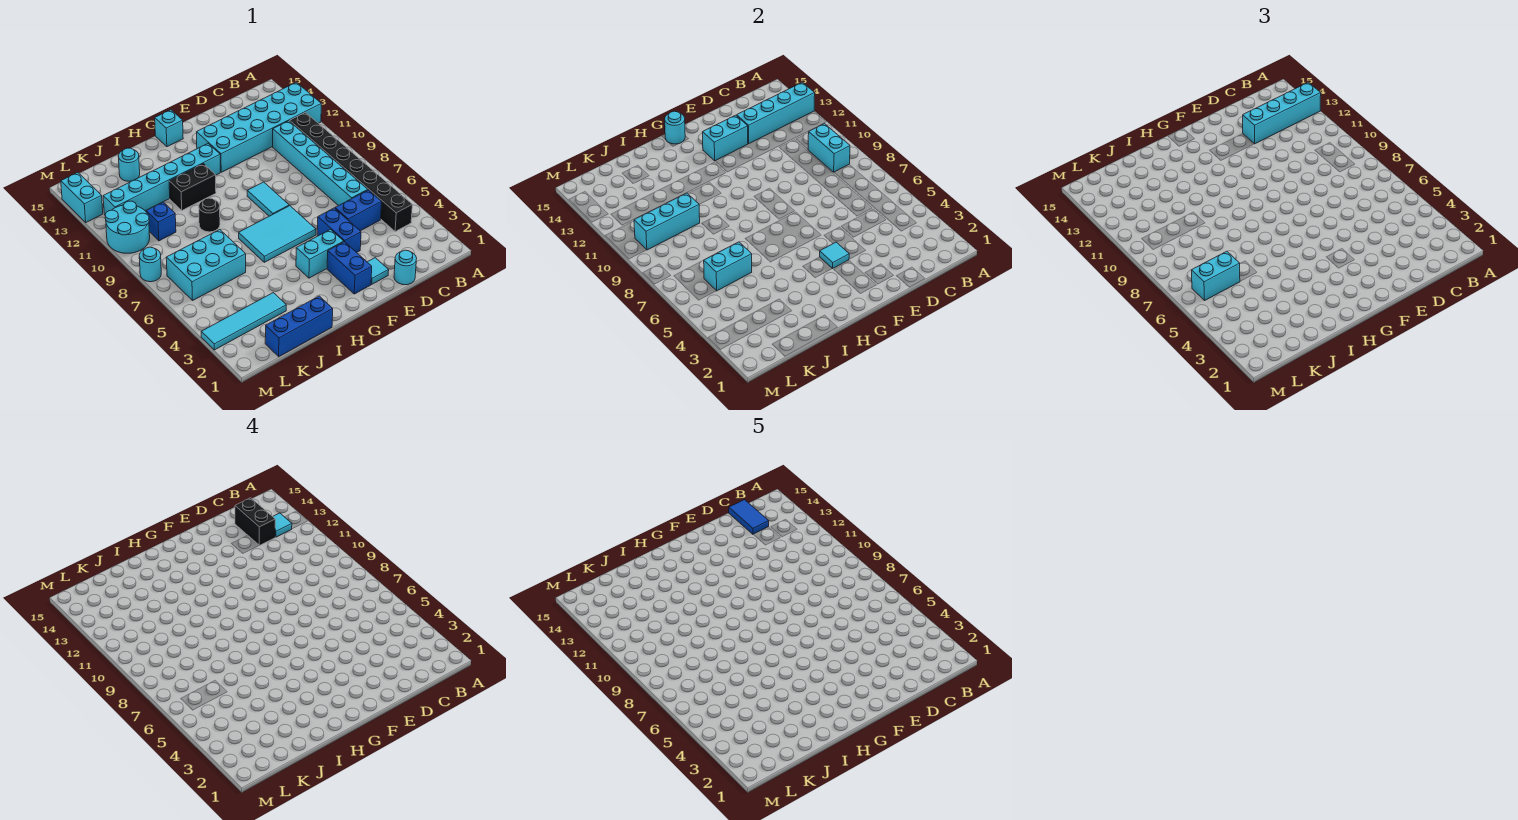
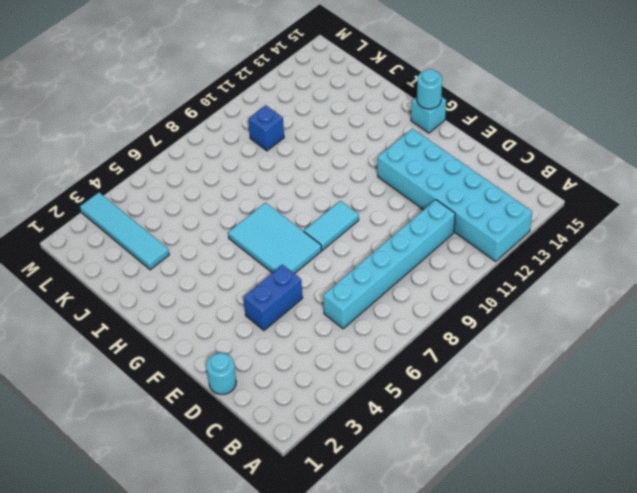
none -> black brick B4:B11 level 1
none -> blue brick C5:D5 level 1
none -> cyan tile E2 level 1
none -> blue brick F2:F3 level 1

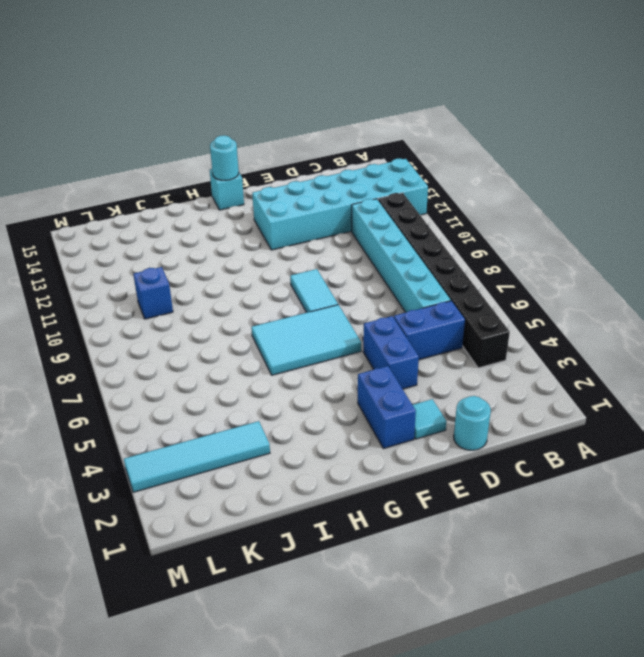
none -> cyan brick F4:G4 level 1
none -> cyan brick G12:L12 level 1
none -> black brick H11:I11 level 1
none -> blue brick I1:K1 level 1

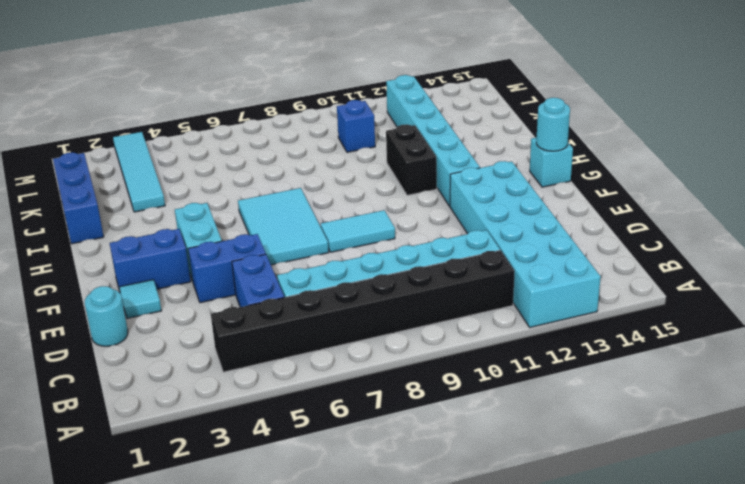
none -> black round brick I9 level 1
none -> cyan brick J6:L7 level 1
none -> cyan round brick J14 level 1
none -> cyan round brick L10:M11 level 1

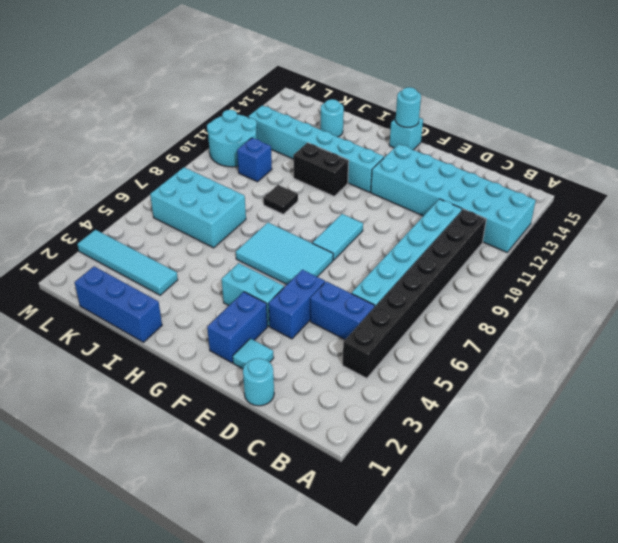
black tile I9 level 1 -> black round brick I9 level 1
none -> cyan round brick M8 level 1
none -> cyan brick M13:M14 level 1
none -> cyan brick A13:D13 level 2
none -> cyan brick B9:B10 level 2

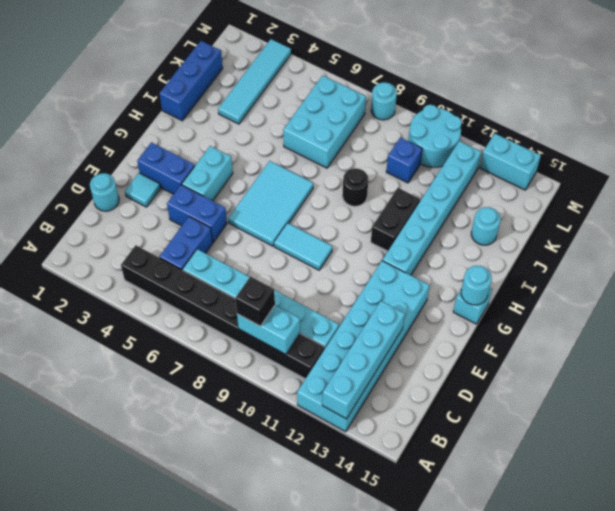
black brick B9 level 3 -> none
none -> cyan brick E13:F13 level 2
none -> cyan tile F4 level 2
none -> cyan brick J6:K6 level 2
none -> cyan brick J10:L10 level 2

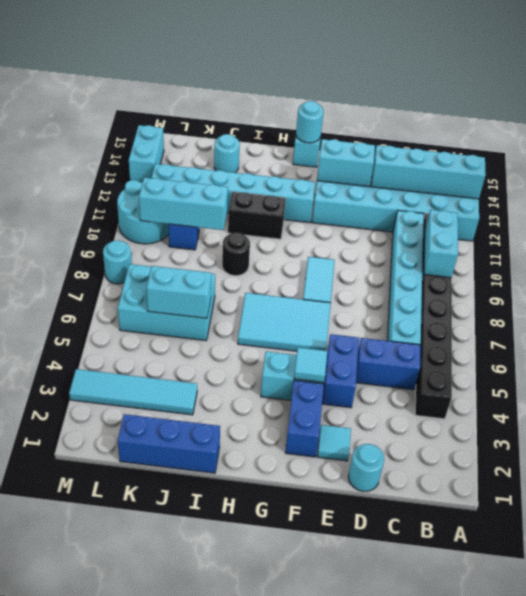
none -> cyan brick A13:D13 level 3
none -> cyan brick K6:L6 level 3
none -> cyan tile B13 level 4
none -> black brick C13:C14 level 4

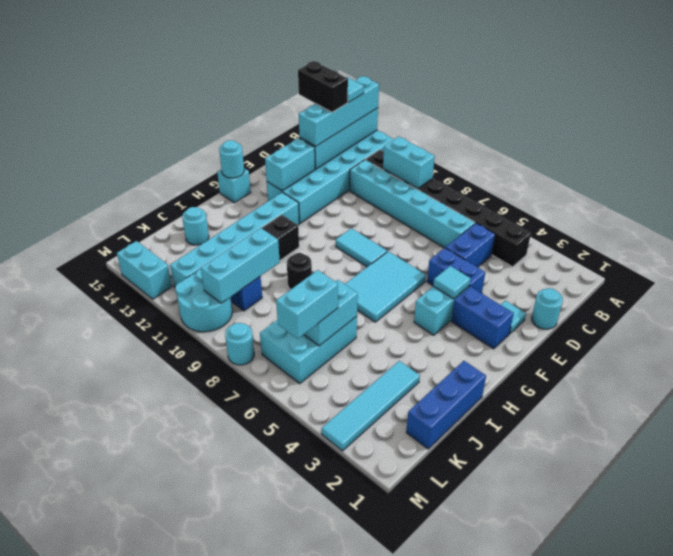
none -> blue tile C14:C15 level 5

